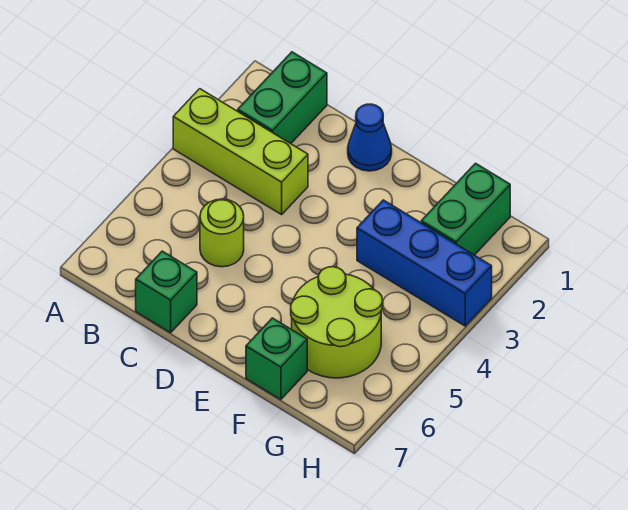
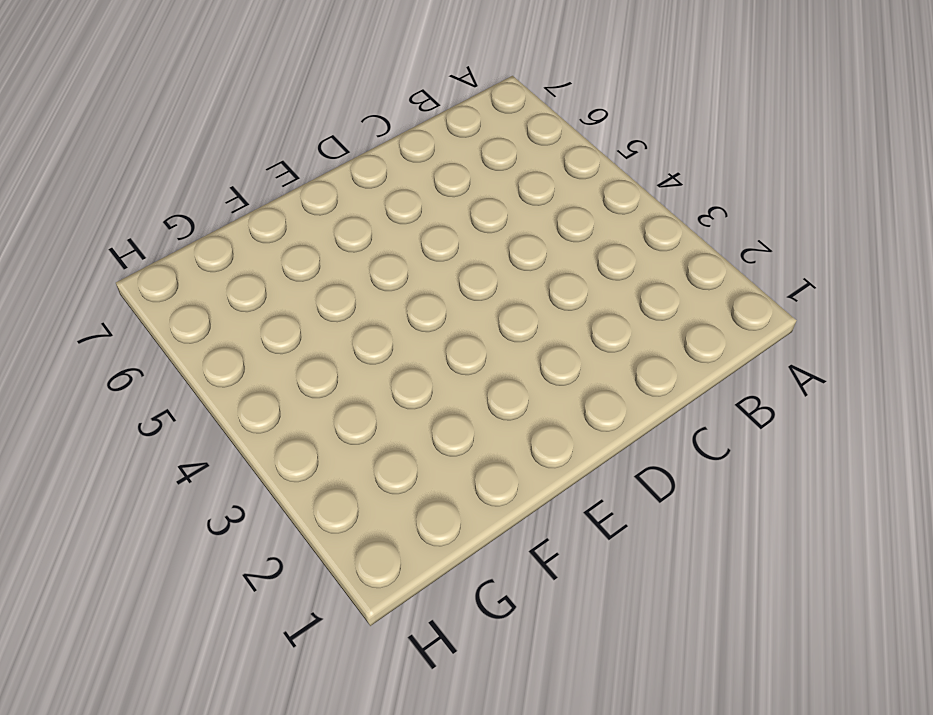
none -> lime brick A3:C3 level 1
none -> green brick B1:B2 level 1

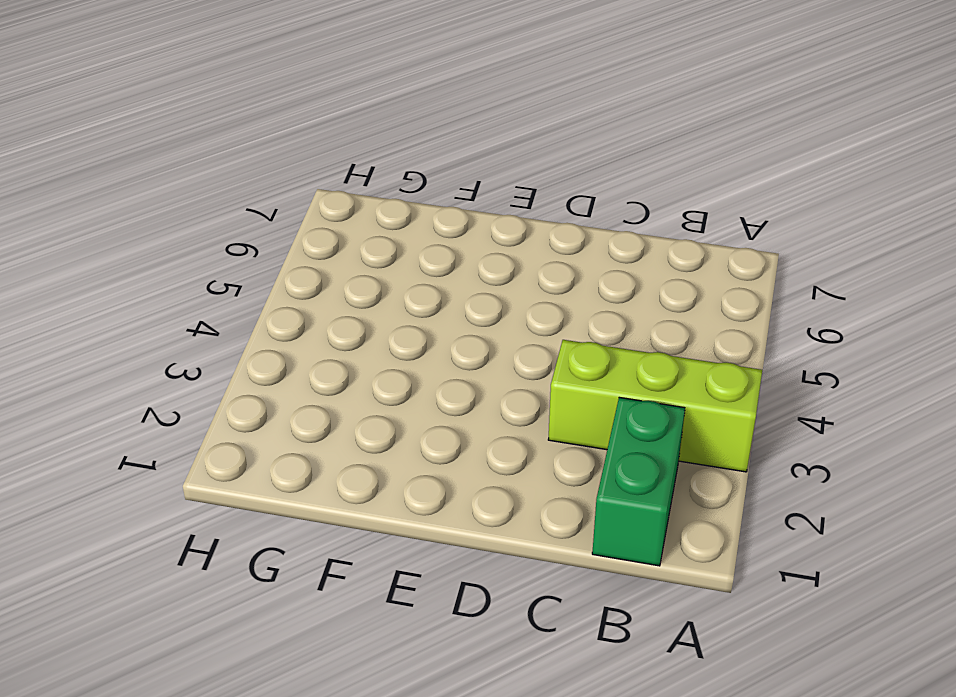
none -> lime round brick C5 level 1
none -> green brick C7 level 1

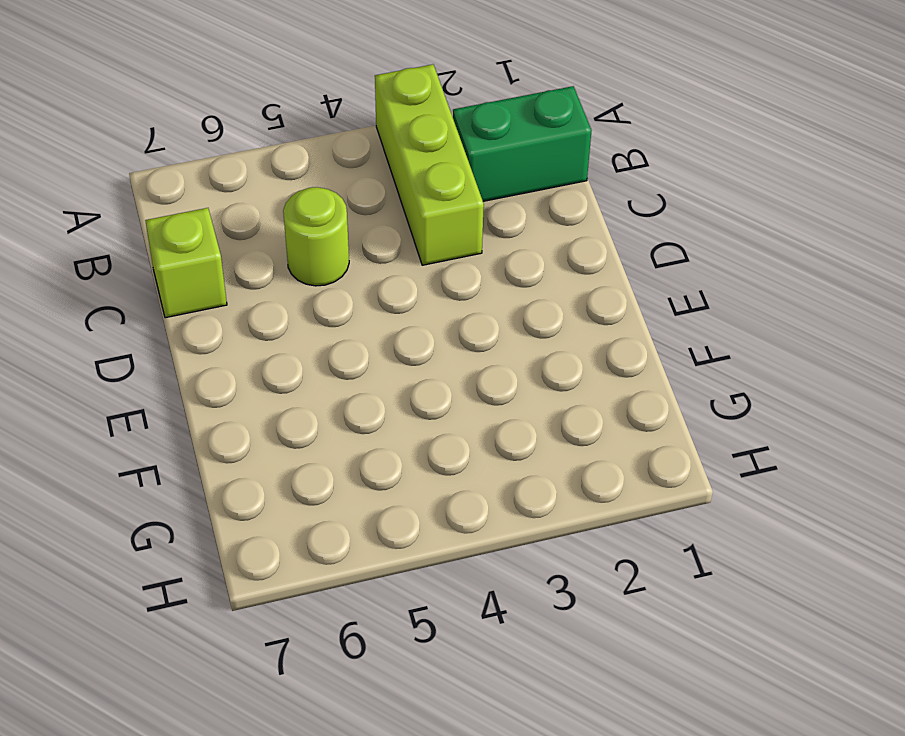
lime brick C7 level 1 -> green brick C7 level 1
none -> blue cone D1 level 1
none -> blue brick F3:H3 level 1

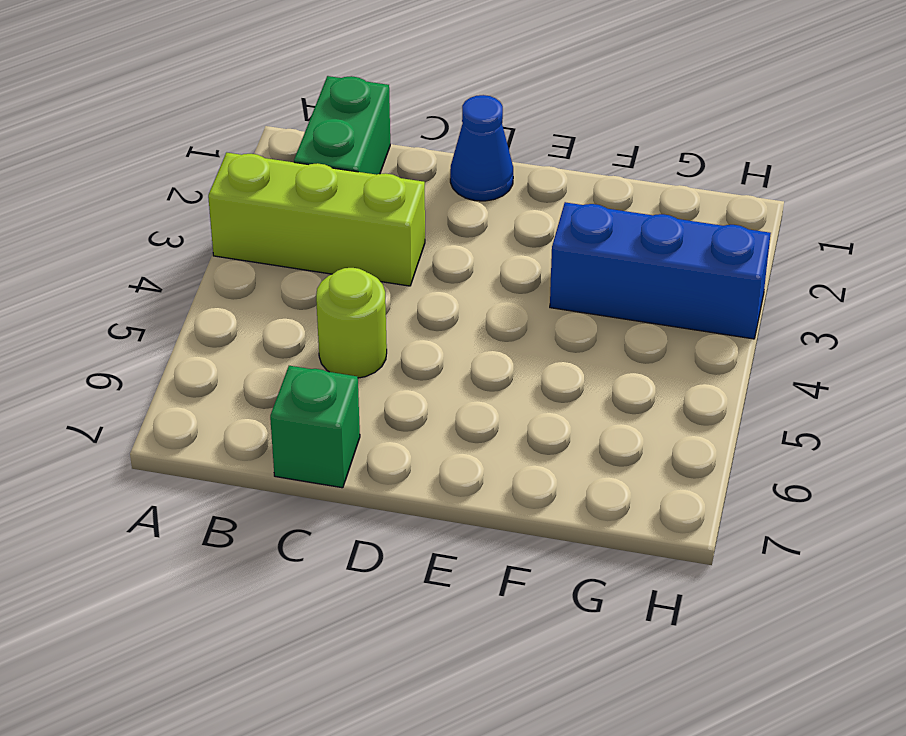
none -> lime round brick F5:G6 level 1
none -> green brick F7 level 1

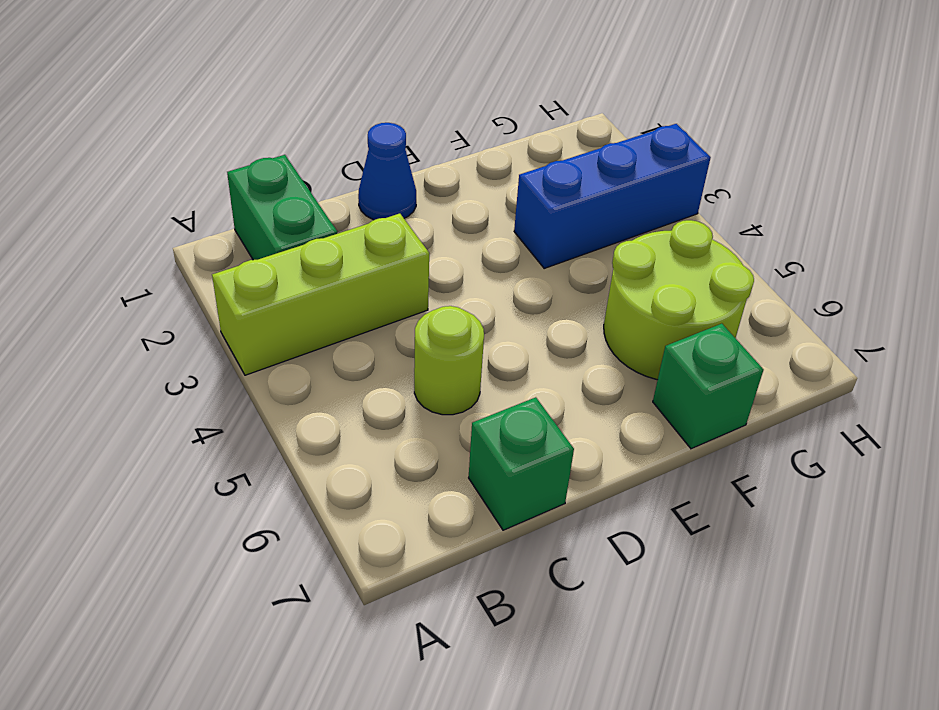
none -> green brick G1:G2 level 1

